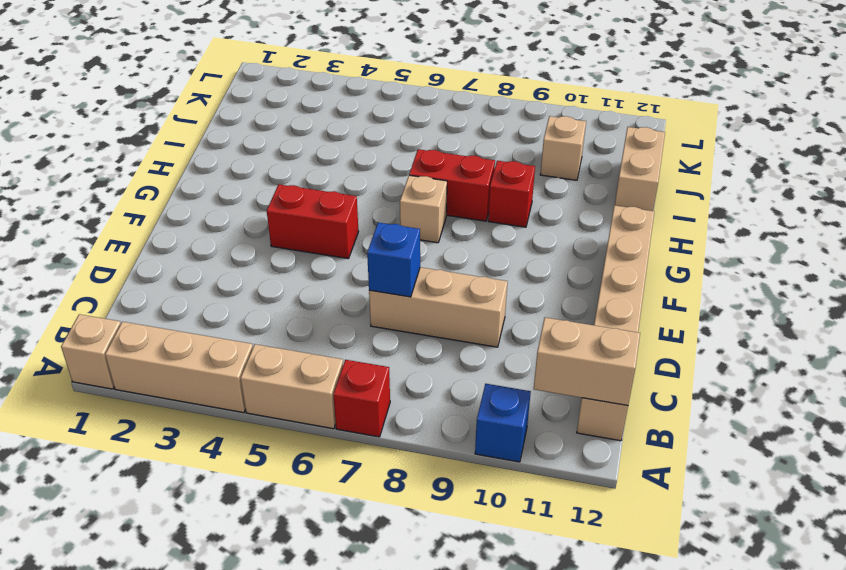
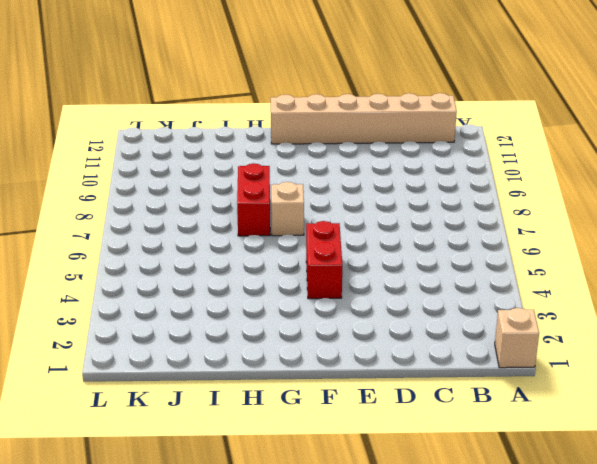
none -> tan brick A2:A4 level 1
none -> tan brick A5:A6 level 1
none -> red brick A7 level 1

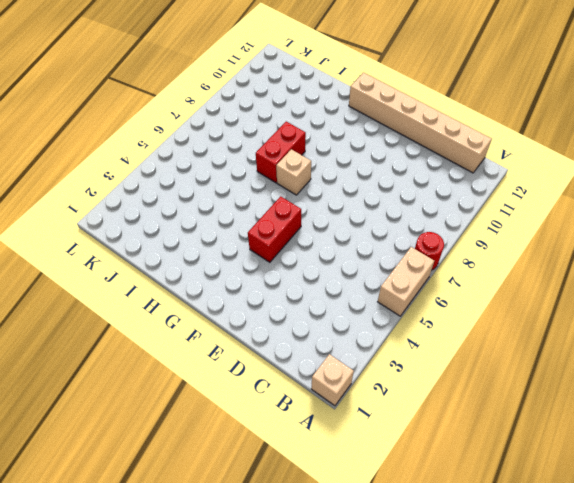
red round brick A7 level 1 -> red brick A7 level 1
none -> tan brick A2:A4 level 1
none -> blue brick A10 level 1
none -> tan brick D7:D9 level 1

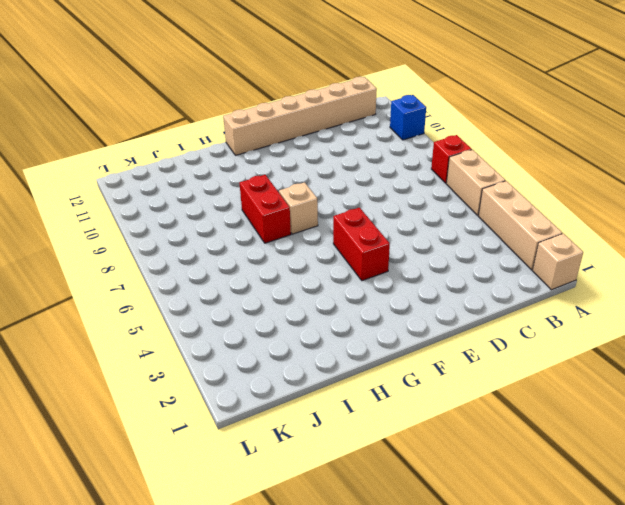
none -> tan brick D7:D9 level 1
none -> red brick H9 level 1
none -> tan brick I12:J12 level 1

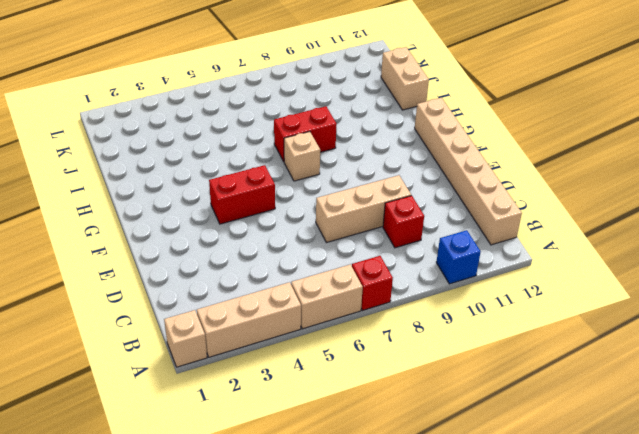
red brick C9 level 1 -> red brick H9 level 1
none -> tan brick J10 level 1
none -> tan brick B11:B12 level 2
none -> blue brick D7 level 2

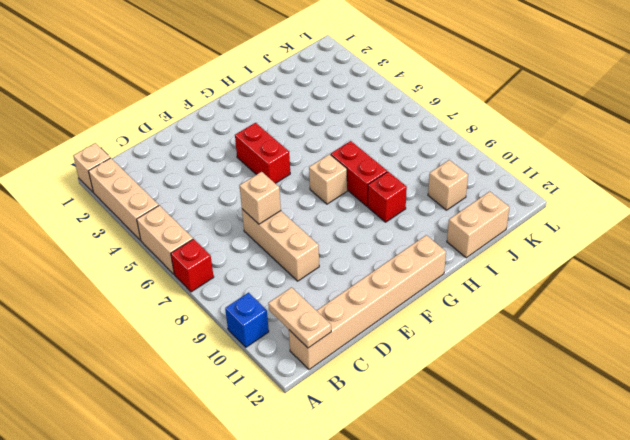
tan plate B11:B12 level 2 -> tan brick B11:B12 level 2
tan brick D7 level 2 -> blue brick D7 level 2

